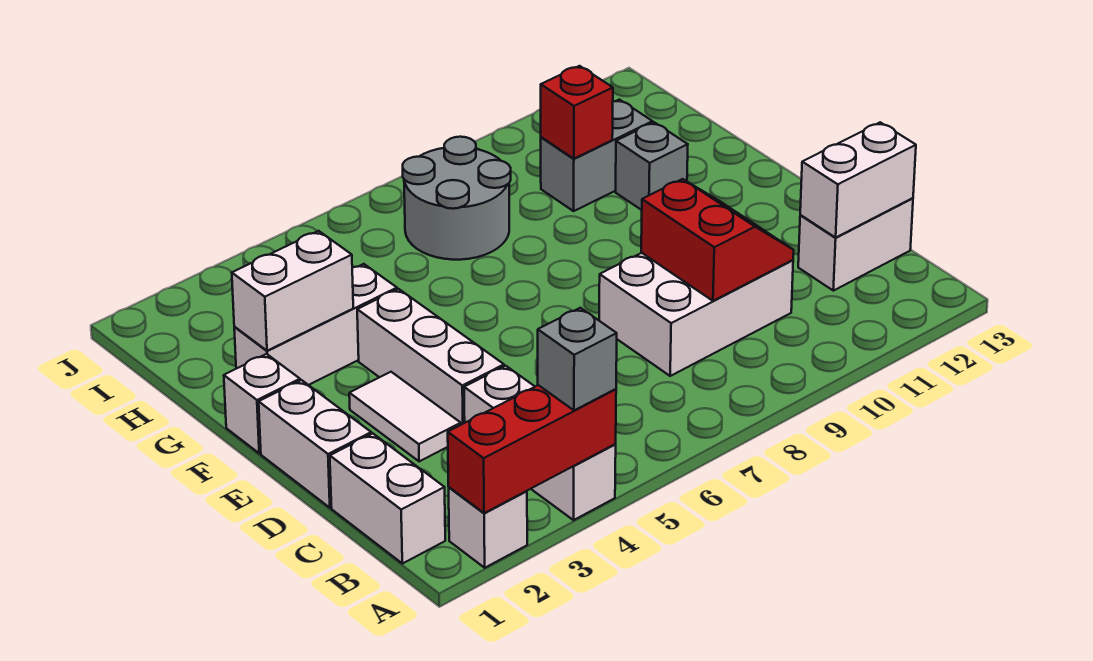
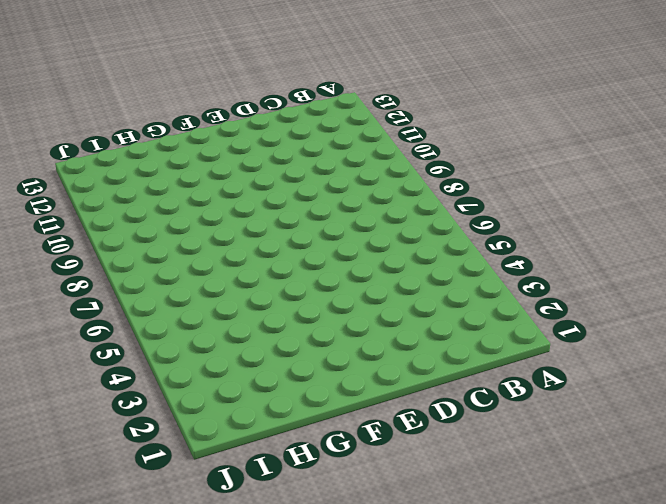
none -> white brick A2 level 1
none -> white brick A4:C4 level 1
none -> white brick B1:C1 level 1

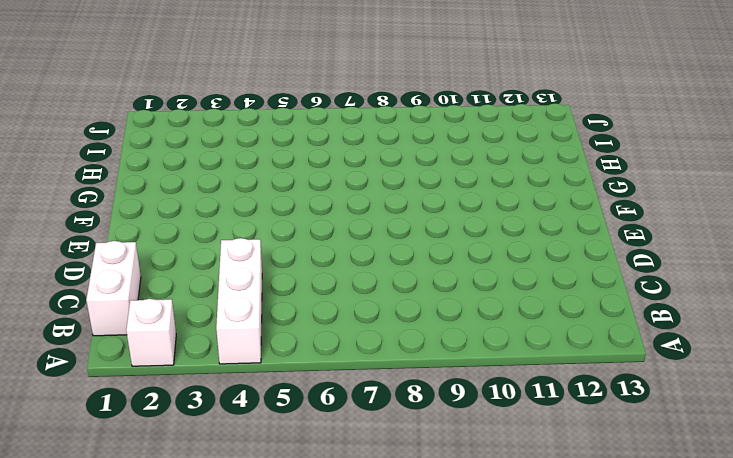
none -> white brick C8:D10 level 1
none -> white brick C12:C13 level 1
none -> white brick D1:E1 level 1

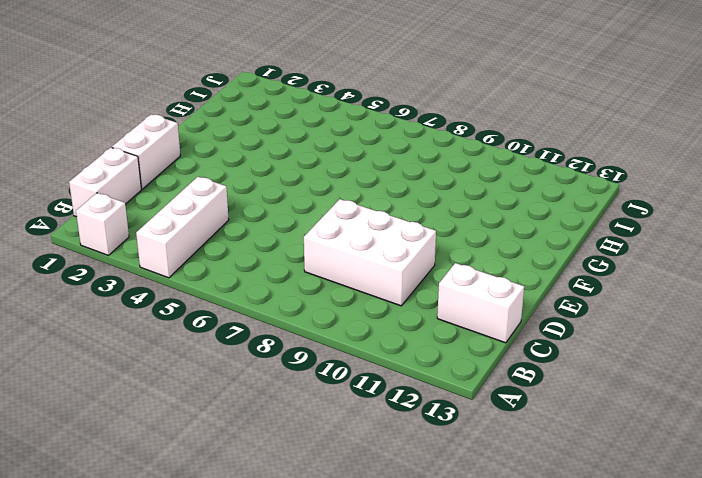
none -> white tile D3:E3 level 1
none -> white brick D4:F4 level 1
none -> white brick F1 level 1

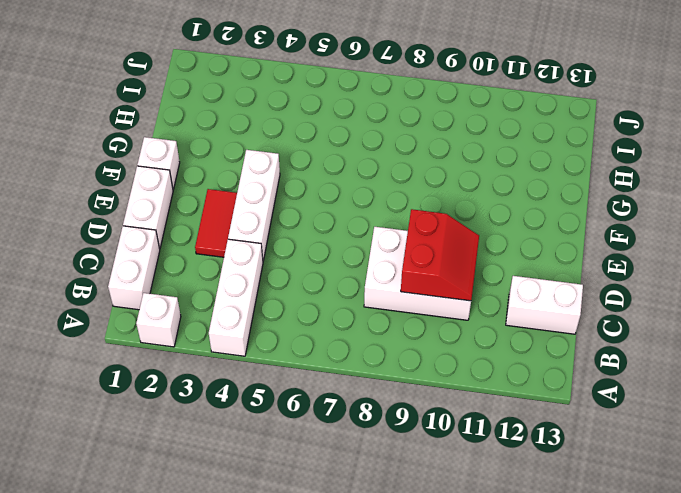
red tile D3:E3 level 1 -> white tile D3:E3 level 1
none -> white brick G2:G4 level 1
none -> grey brick G11 level 1
none -> grey round brick H7:I8 level 1

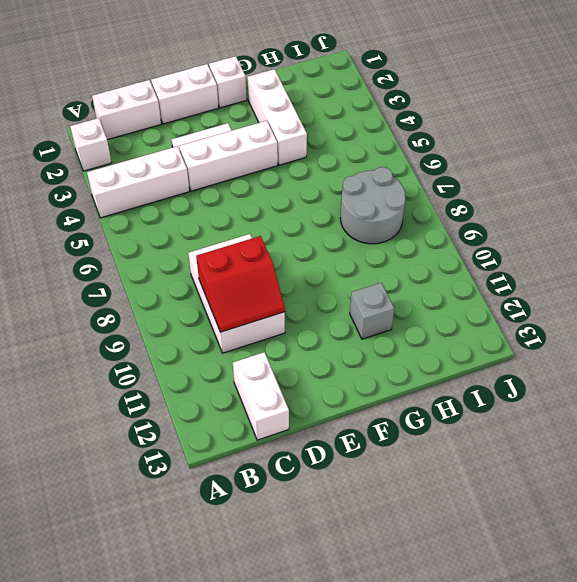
none -> grey brick H10:H11 level 1
none -> red brick A2:A4 level 2
none -> white brick C12:C13 level 2

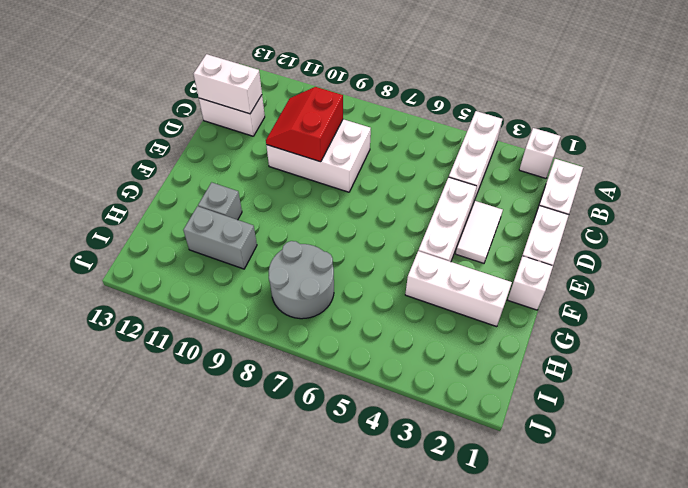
none -> red brick A2:A4 level 2
none -> white brick G2:G3 level 2
none -> red brick H10 level 2

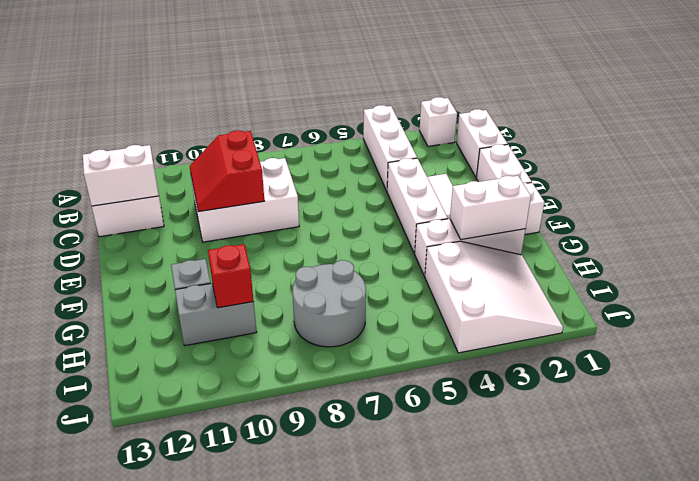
white slope H2:J4 level 1 top 4 -> none
none -> red brick A2:A4 level 2
none -> grey brick A4 level 3

